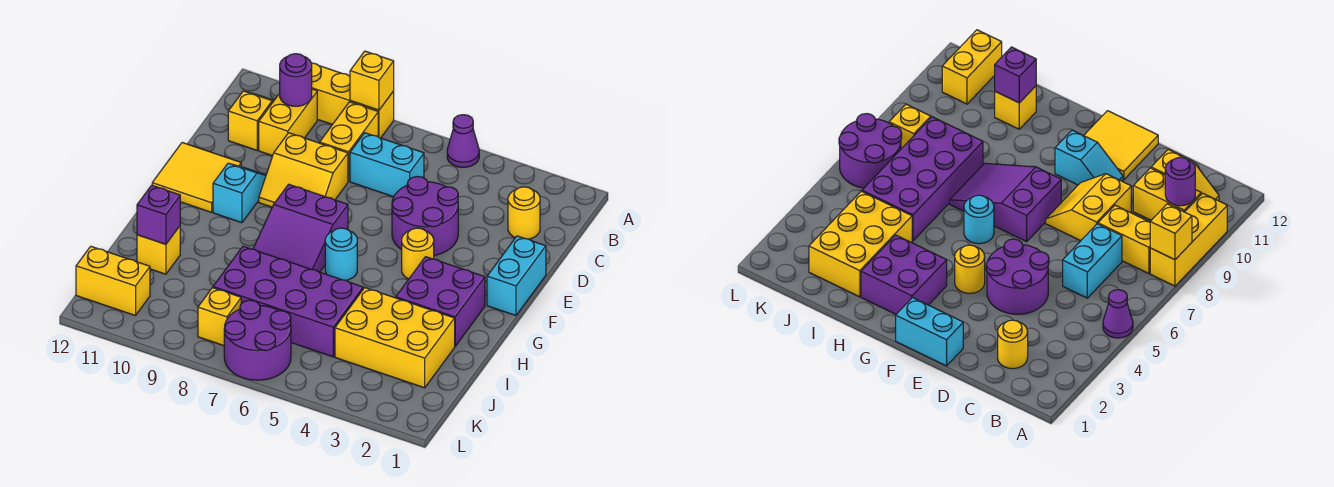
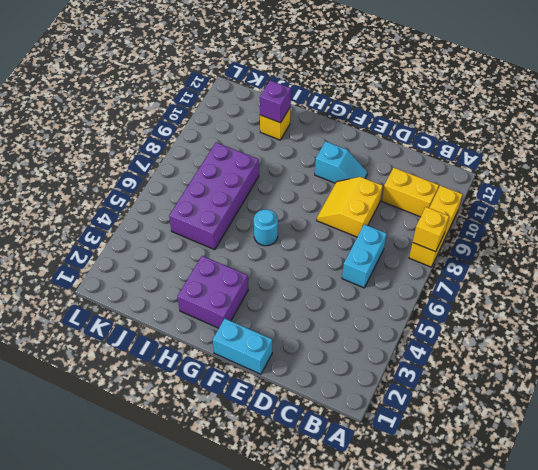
none -> purple cone A5 level 1
none -> yellow brick B8:C8 level 1
none -> yellow slope B11:C11 level 1 top C

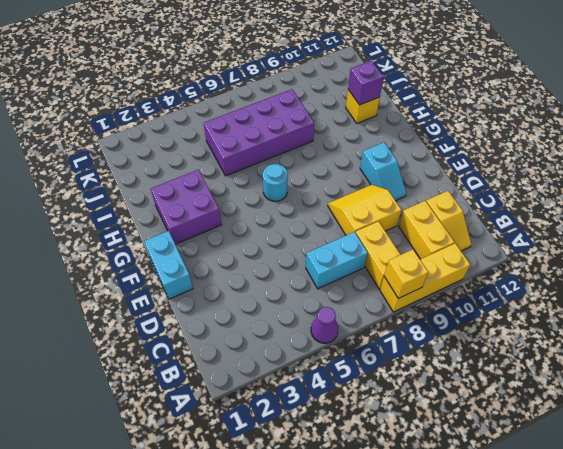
none -> yellow round brick C2 level 1
none -> purple round brick D4:E5 level 1
none -> yellow tile E11:F12 level 1

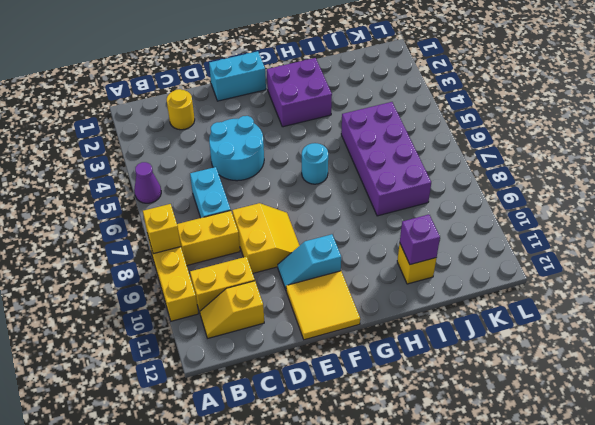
cyan round brick D4:E5 level 1 -> purple round brick D4:E5 level 1
none -> yellow round brick F4 level 1
none -> purple slope F7:H8 level 1 top F
none -> yellow brick I2:J4 level 1

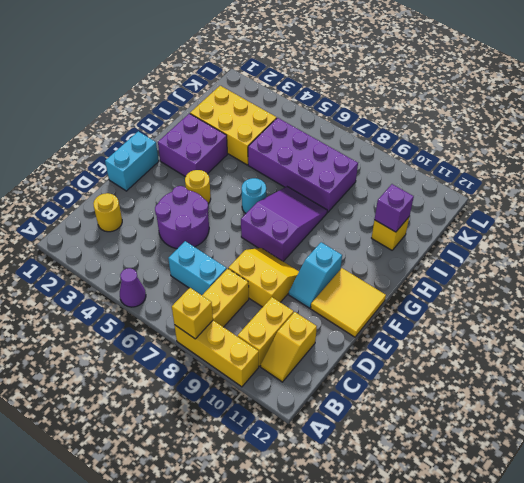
none -> purple round brick K6:L7 level 1
none -> yellow brick K8 level 1
none -> yellow brick K11:K12 level 1

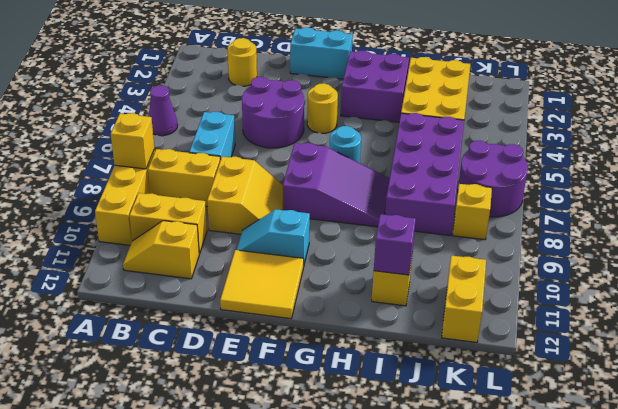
none -> purple round brick B10 level 2

